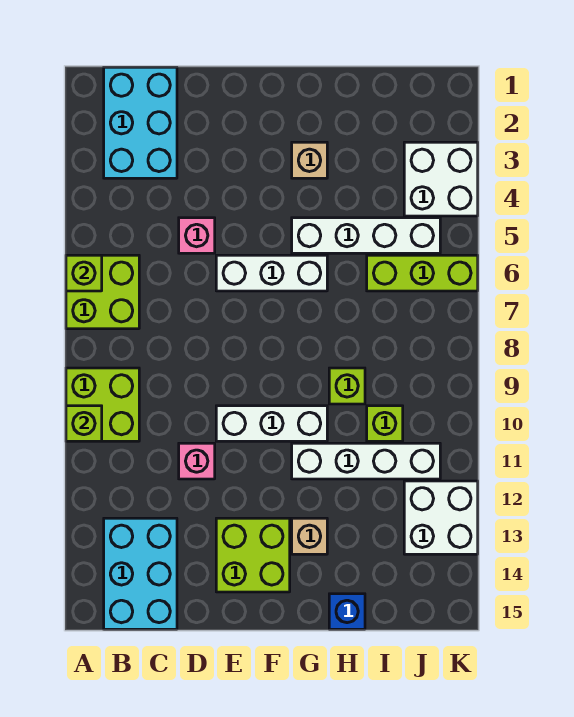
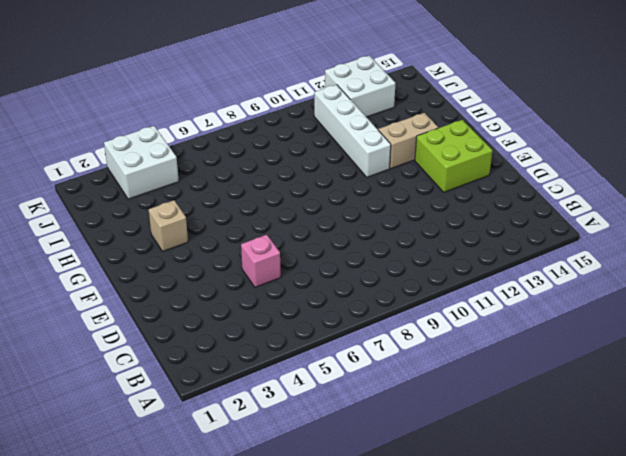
tan brick G12:G13 level 1 -> tan brick G13 level 1
none -> lime brick A6:B7 level 1
none -> lime brick A9:B10 level 1
none -> cyan brick B1:C3 level 1

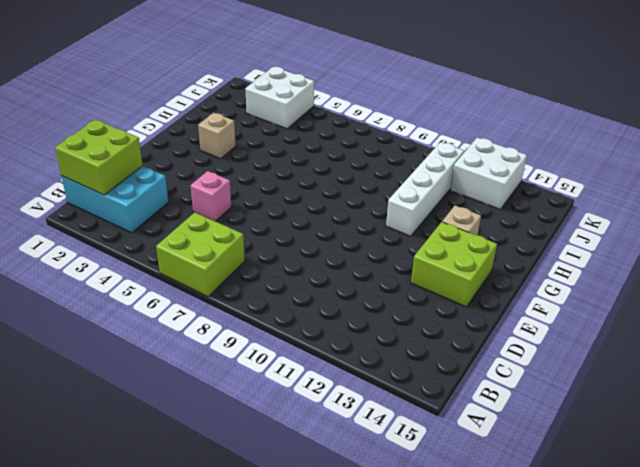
lime brick B1:C2 level 2 -> lime brick A9:B10 level 1
none -> cyan brick B13:C15 level 1
none -> pink brick D11 level 1
none -> white brick E6:G6 level 1

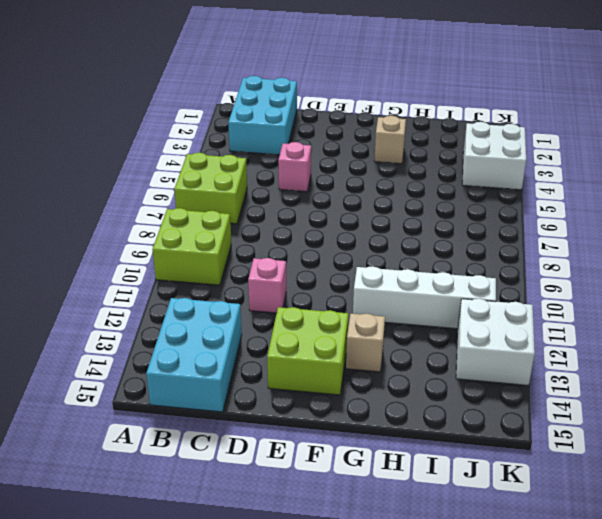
none -> white brick E6:G6 level 1
none -> white brick E10:G10 level 1
none -> white brick G5:J5 level 1

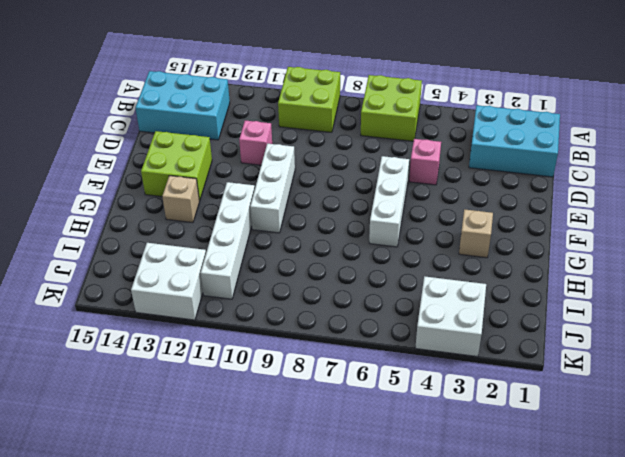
none -> white brick G5:J5 level 1
none -> lime brick H9 level 1
none -> blue brick H15 level 1

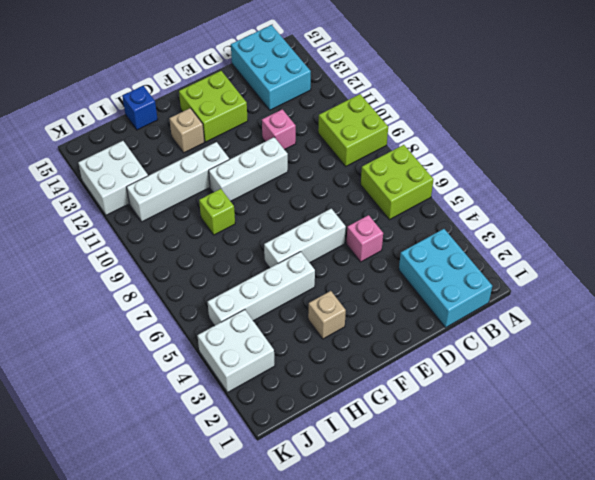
none -> lime brick I6:K6 level 1
none -> lime brick I10 level 1
none -> lime brick A6 level 2

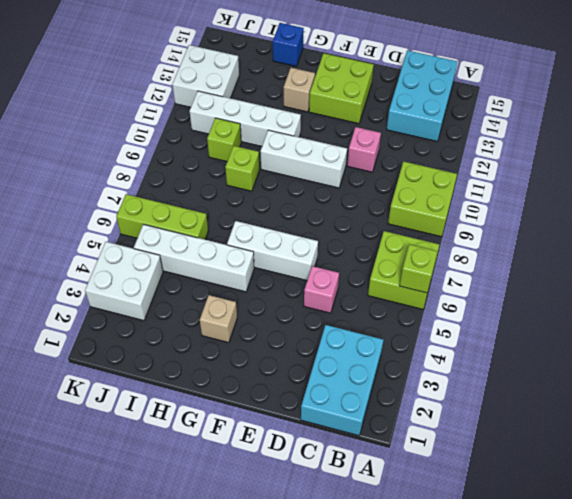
none -> lime brick A10 level 2

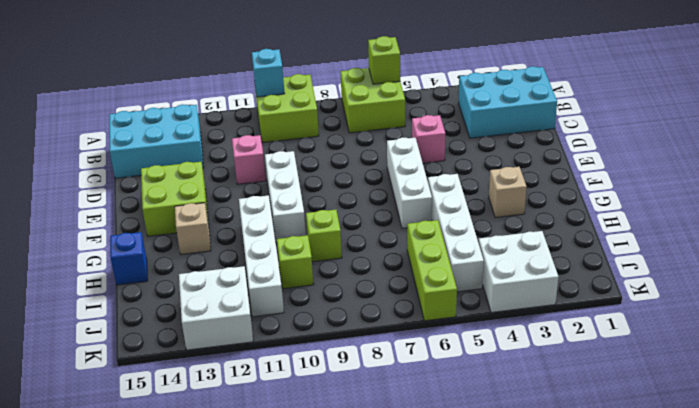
cyan brick A10 level 2 -> lime brick A10 level 2

